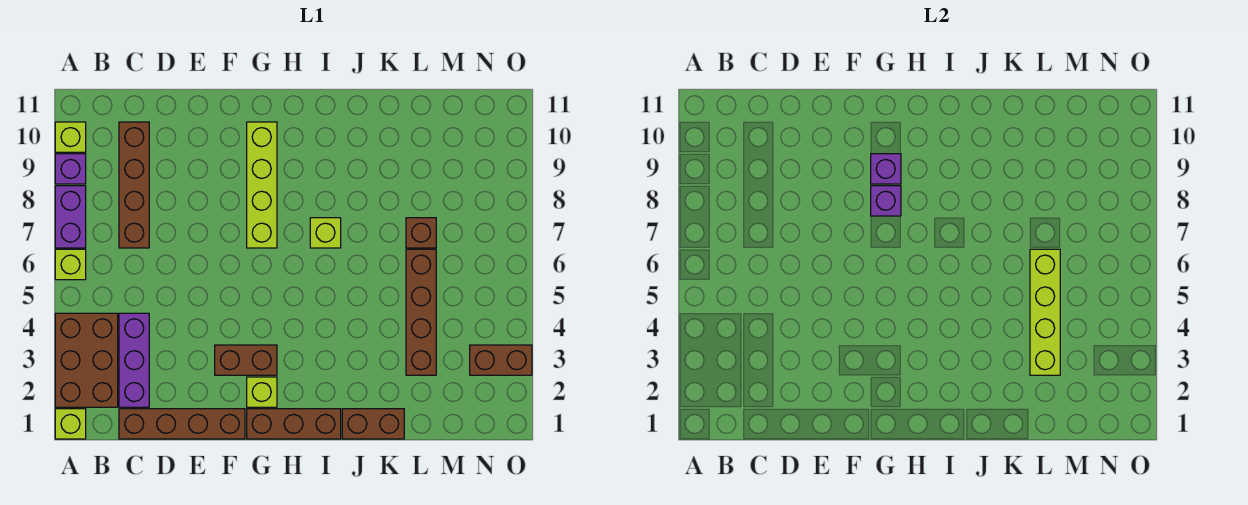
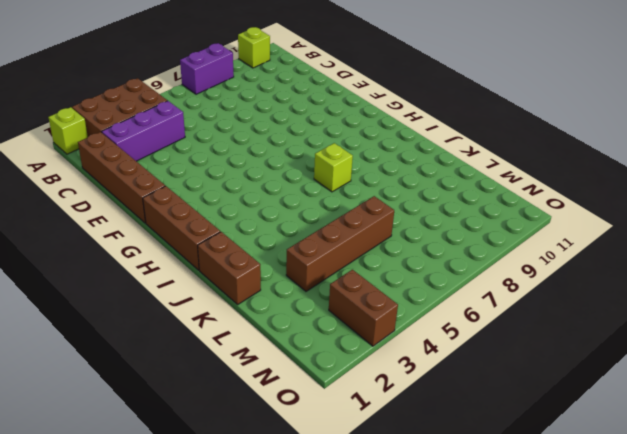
none -> lime brick A6 level 1
none -> purple brick A9 level 1
none -> brown brick C7:C10 level 1

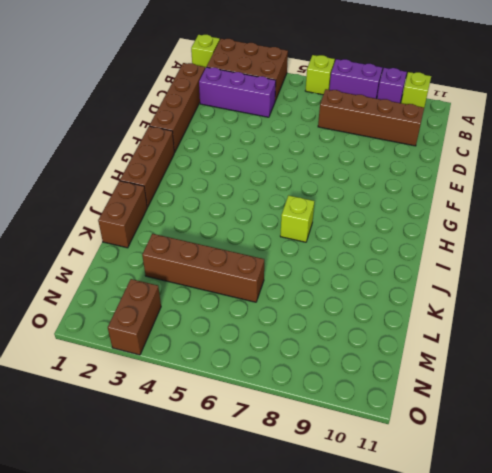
none -> brown brick F3:G3 level 1
none -> lime brick G2 level 1
none -> lime brick G7:G10 level 1

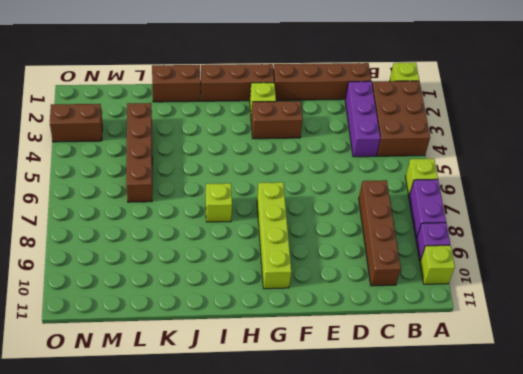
none -> brown brick L7 level 1
none -> purple brick G8 level 2
none -> purple brick G9 level 2

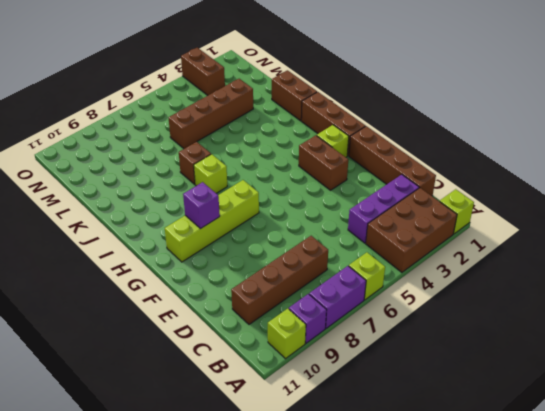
brown brick J7 level 1 -> brown brick L7 level 1
none -> purple brick G8 level 2
none -> lime brick L3:L6 level 2

